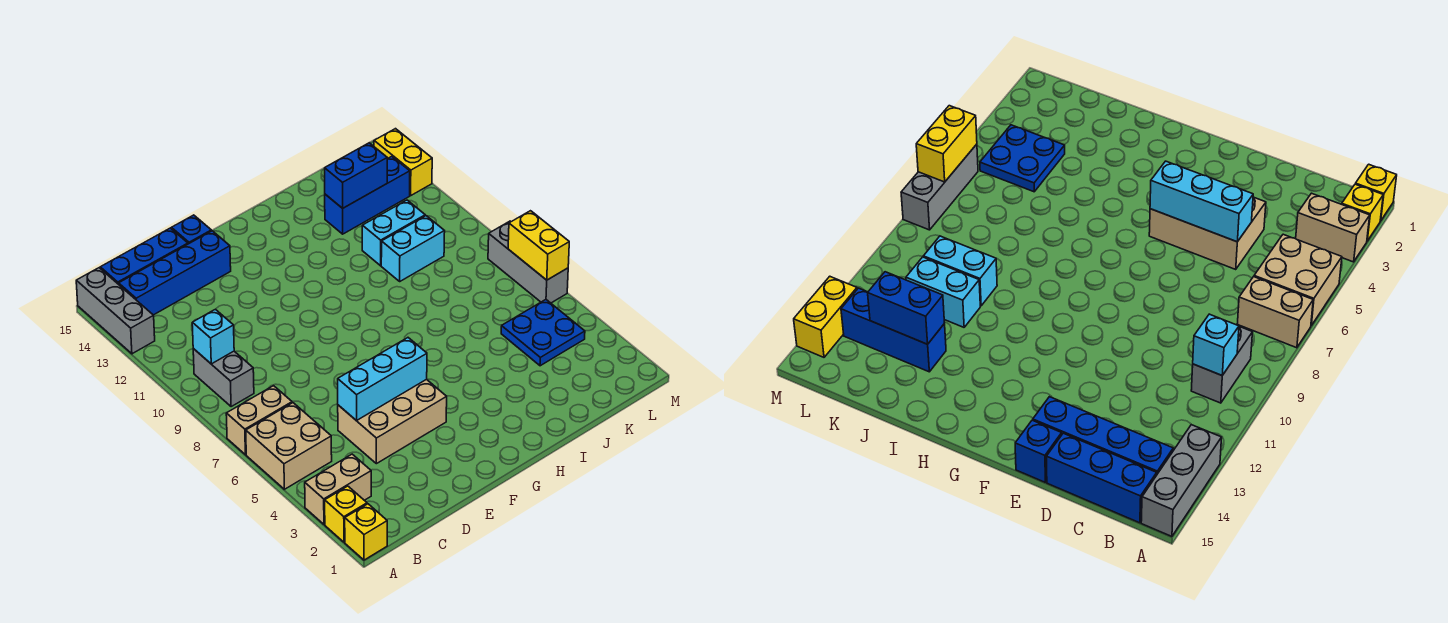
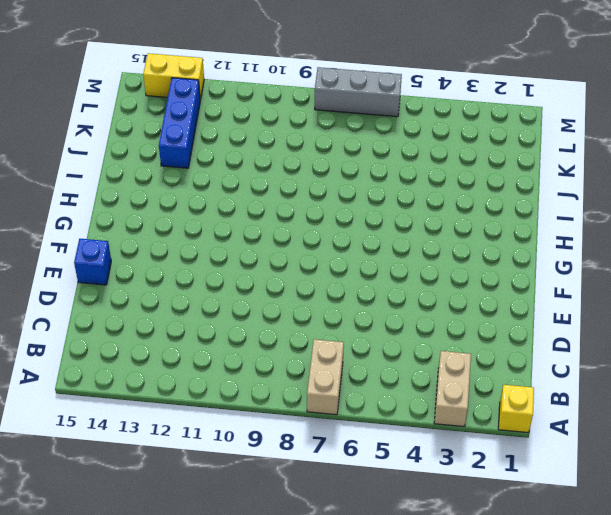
none -> yellow brick A2 level 1
none -> tan brick A5:B6 level 1
none -> grey brick A13:A15 level 1

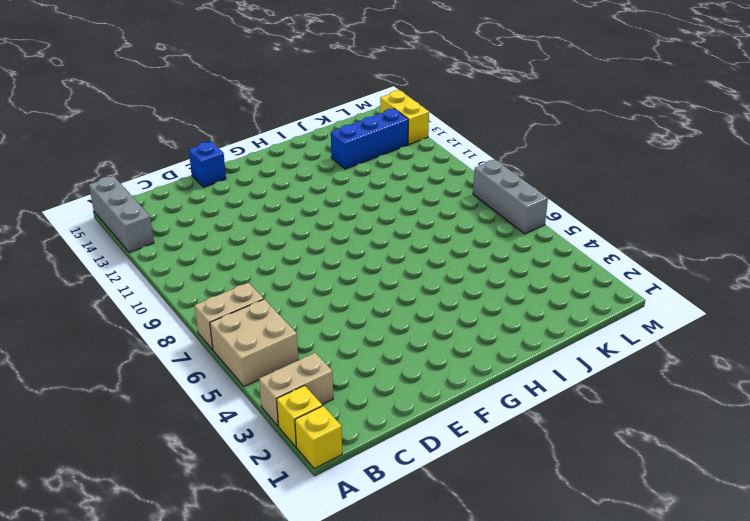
none -> grey brick B9:B10 level 1
none -> blue brick B14:E14 level 1
none -> blue brick B15:D15 level 1

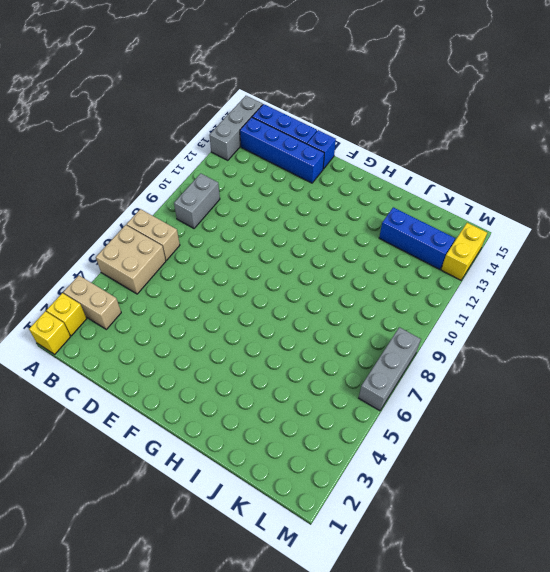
none -> tan brick D4:F5 level 1
none -> cyan brick J10:K10 level 1
none -> cyan brick J11:K11 level 1

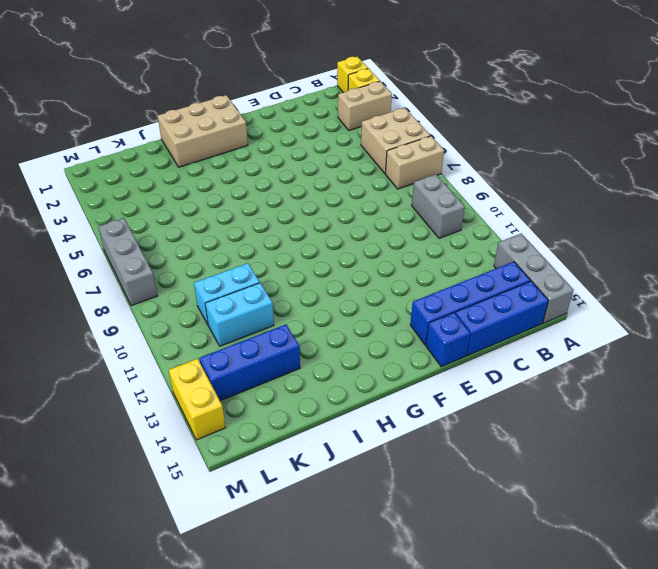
tan brick G1:I2 level 1 -> tan brick D4:F5 level 1
none -> blue plate K4:L5 level 1
none -> cyan brick B10 level 2
none -> cyan brick D5:F5 level 2

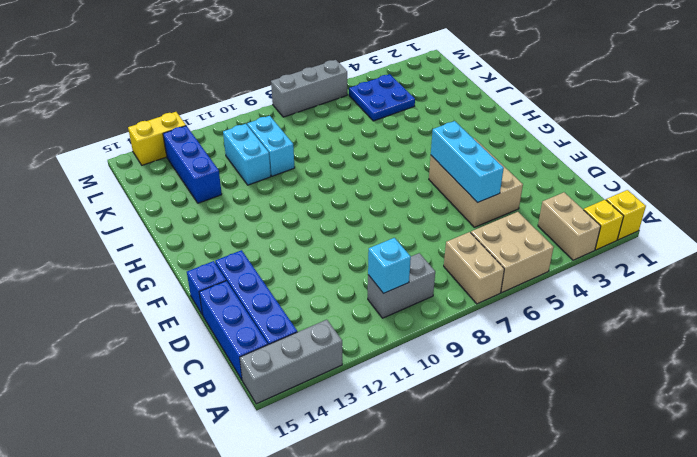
none -> blue brick J13:K13 level 2
none -> yellow brick M6:M7 level 2

